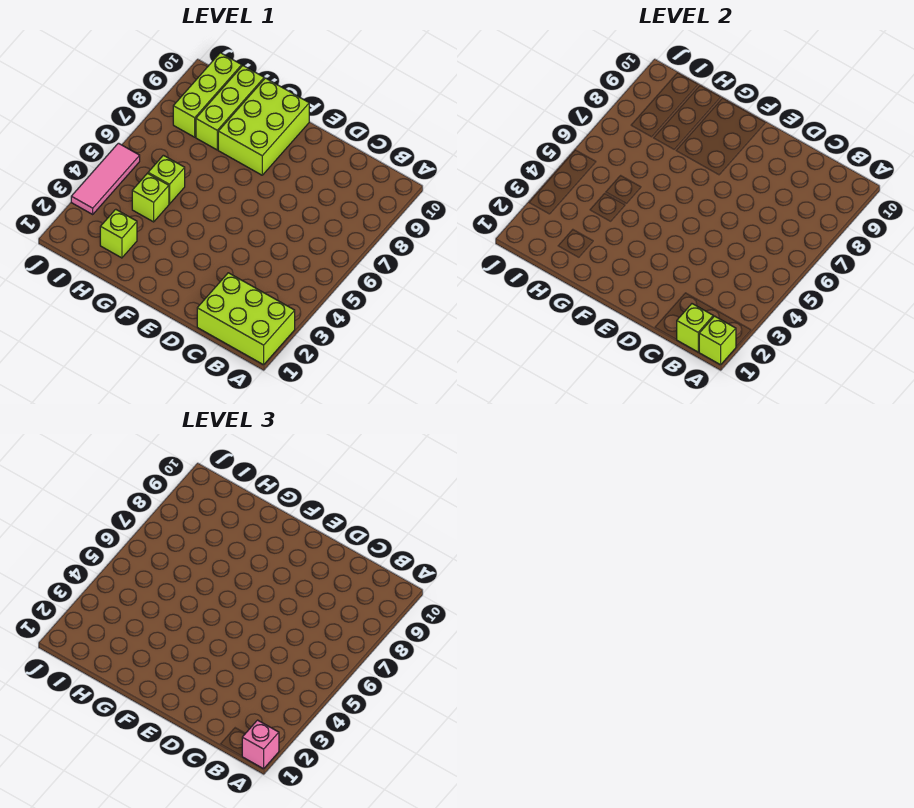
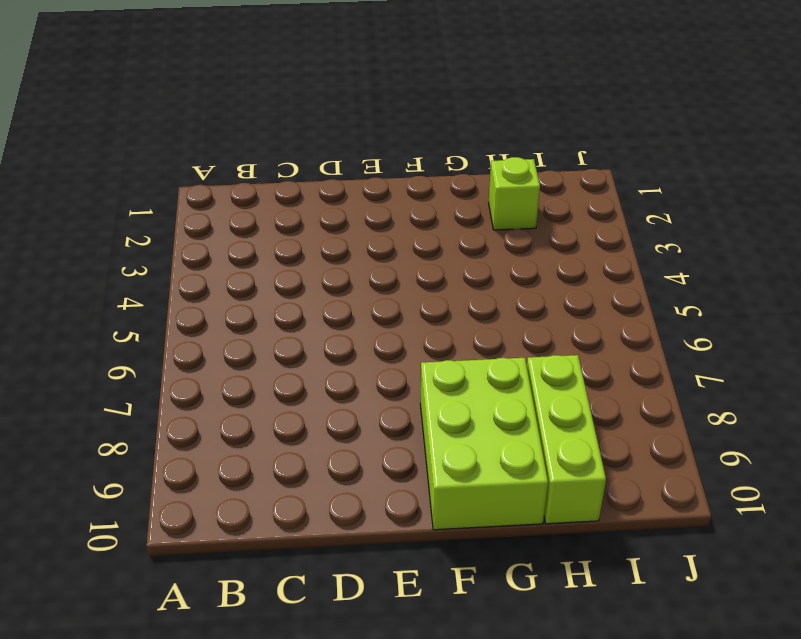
none -> lime brick A1:C2 level 1
none -> lime brick H4 level 1

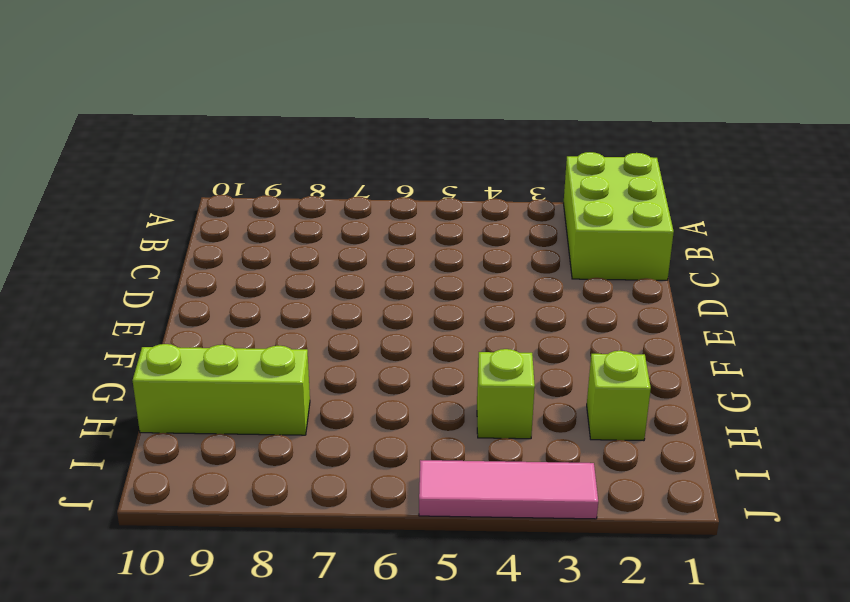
none -> lime brick F8:G10 level 1
none -> lime brick H5 level 1

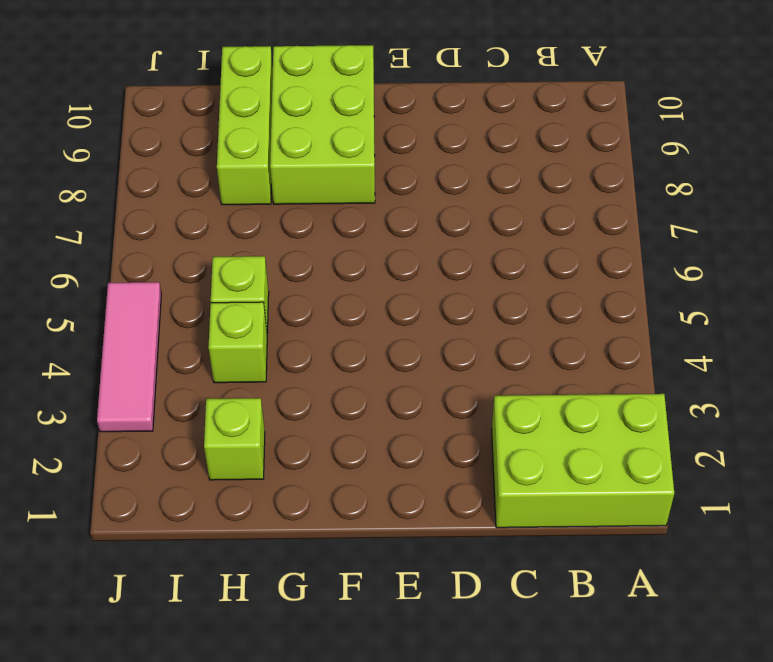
none -> lime brick I8:I10 level 1
none -> lime brick A1 level 2

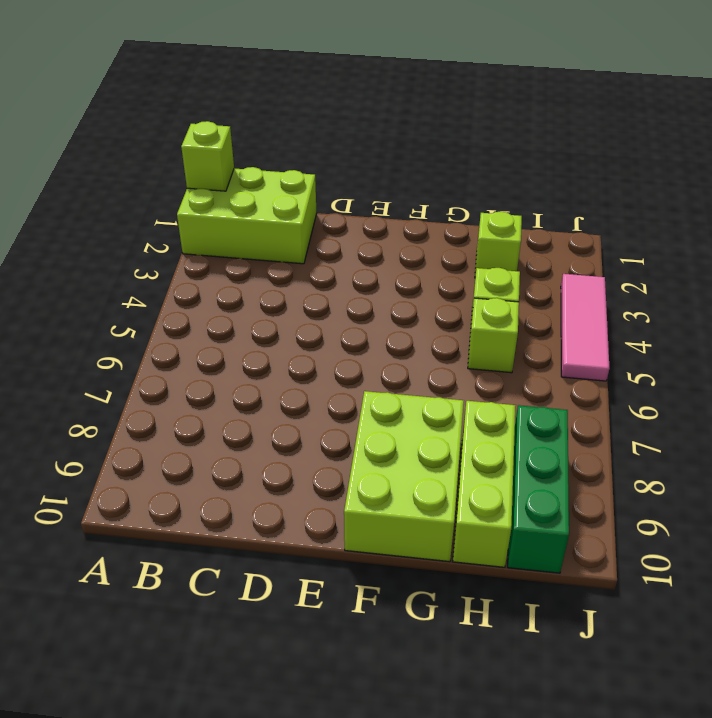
green brick I8:I10 level 1 -> lime brick I8:I10 level 1
none -> lime brick B1 level 2
none -> pink brick A1 level 3

